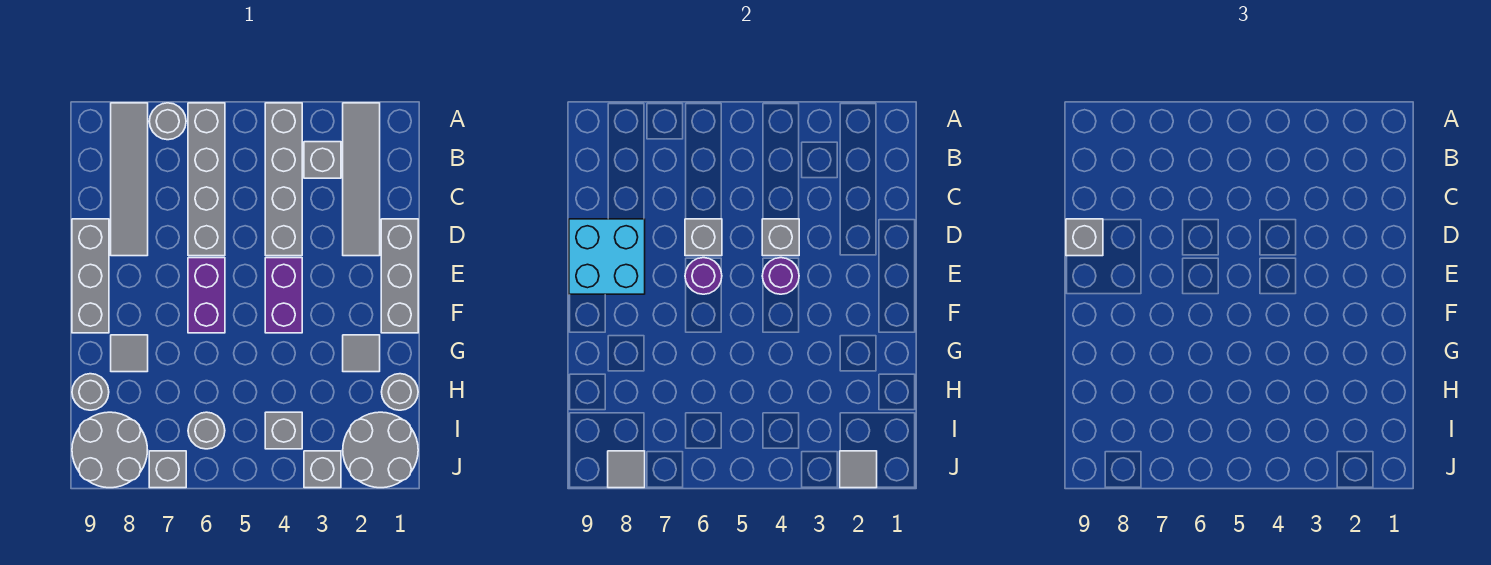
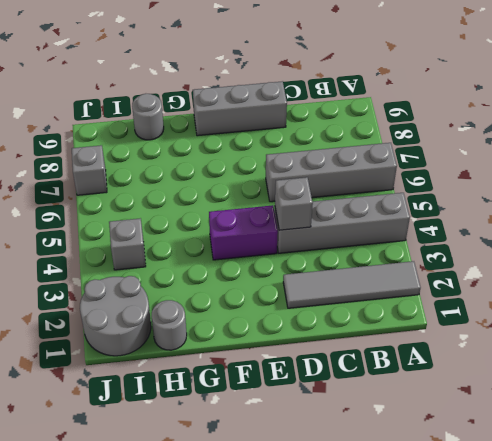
none -> grey round brick A7 level 1
none -> grey tile A8:D8 level 1
none -> grey brick B3 level 1

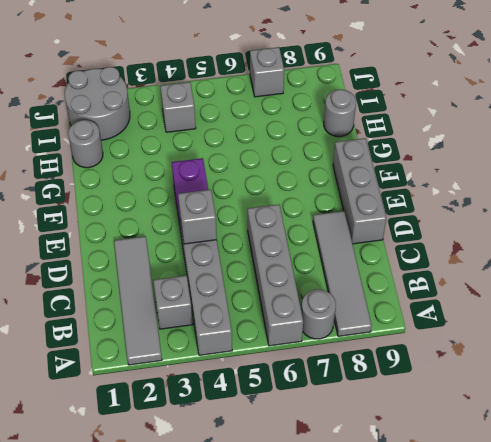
none -> grey brick D1:F1 level 1
none -> purple brick E6:F6 level 1
none -> grey tile G2 level 1

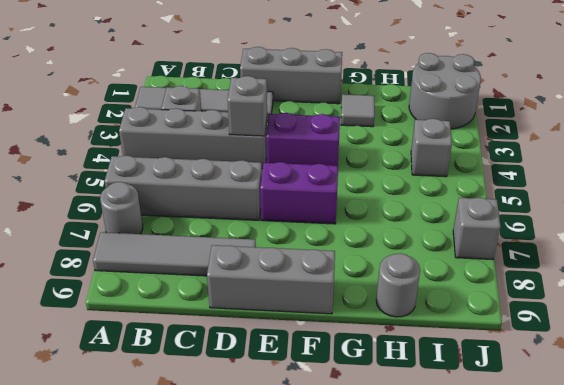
none -> grey tile G8 level 1
none -> grey round brick H1 level 1
none -> grey round brick I6 level 1

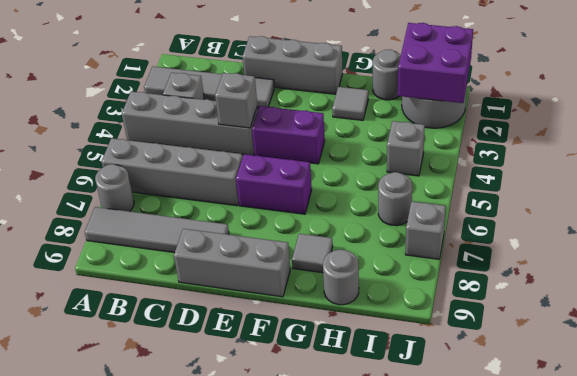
purple brick I1:J2 level 2 -> grey tile J2 level 2
none -> grey round brick I8:J9 level 1
none -> grey brick J3 level 1
none -> grey brick D6 level 2

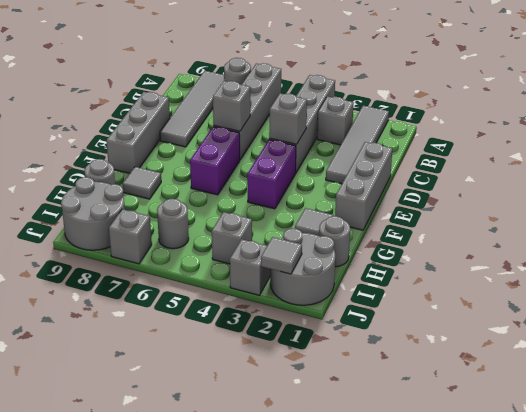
none -> cyan brick D8:E9 level 2
none -> purple round brick E4 level 2
none -> purple round brick E6 level 2

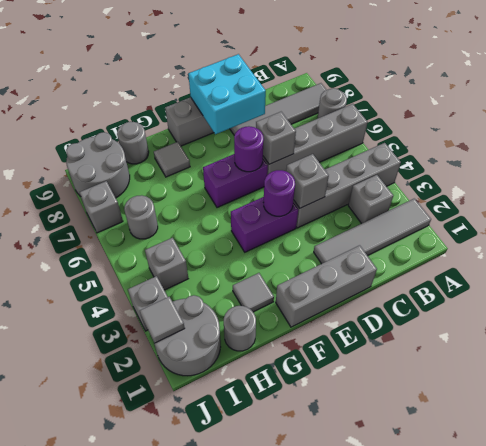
none -> grey tile J8 level 2
none -> grey brick D9 level 3

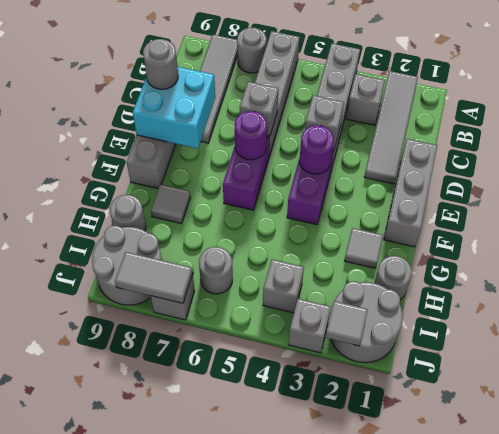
grey round brick D9 level 3 -> grey brick D9 level 3
grey tile J7:J8 level 2 -> grey tile J8 level 2

